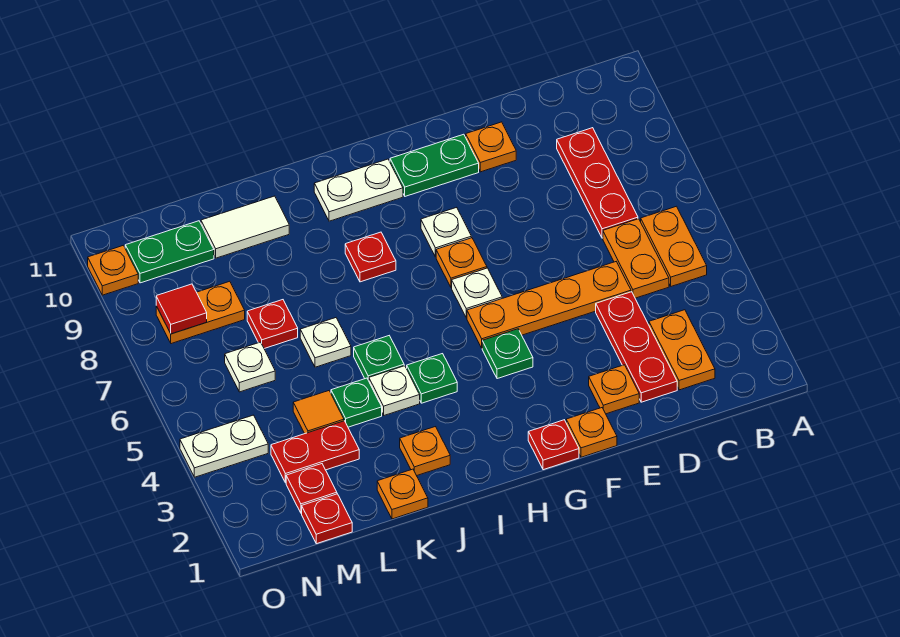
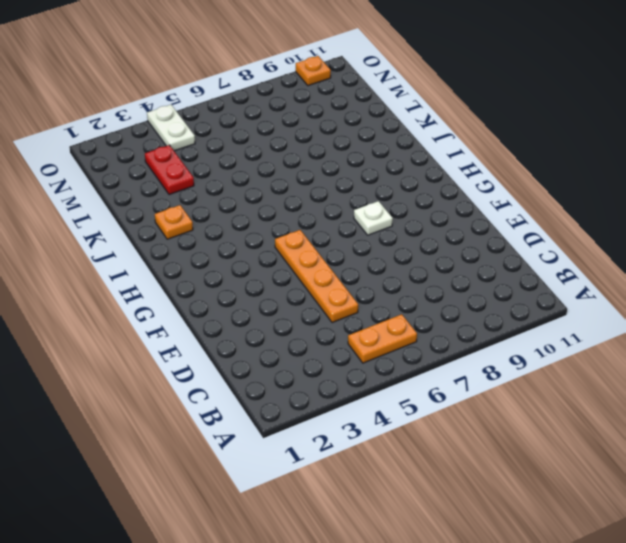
none -> orange plate C2:C3 level 1
none -> orange plate C5:C6 level 1
none -> red plate C7:C9 level 1
none -> red plate D2:D4 level 1

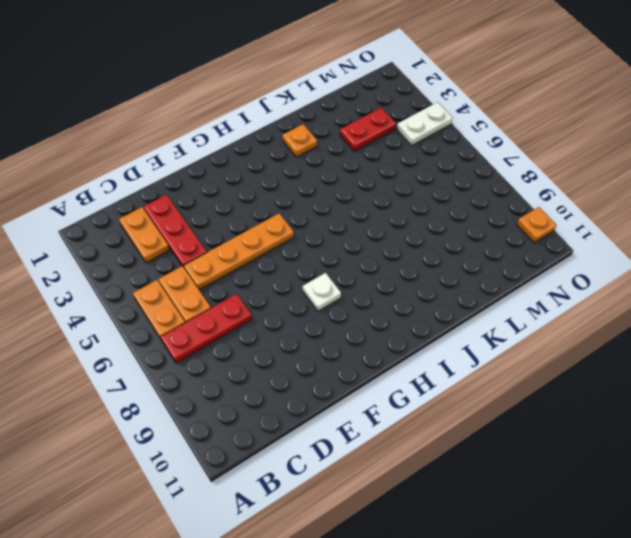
red plate B7:D7 level 1 -> red plate C7:C9 level 1
none -> orange plate E2 level 1
none -> orange plate E10 level 1
none -> orange plate F1 level 1
none -> green plate F10:G10 level 1

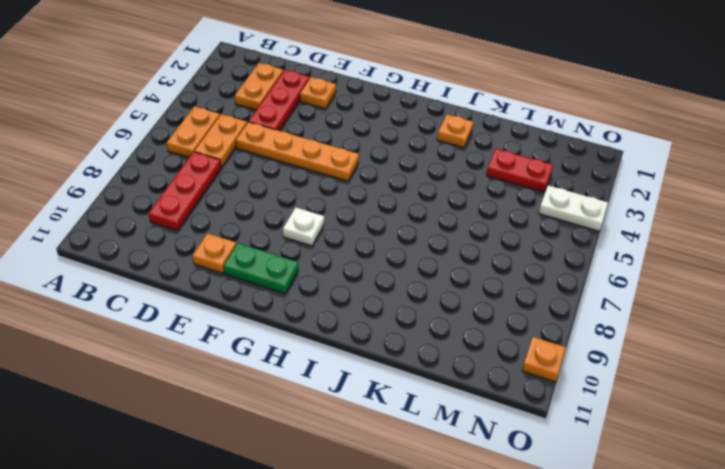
none -> orange plate F1 level 1
none -> red plate G1 level 1
none -> green plate G4 level 1
none -> white plate G6 level 1

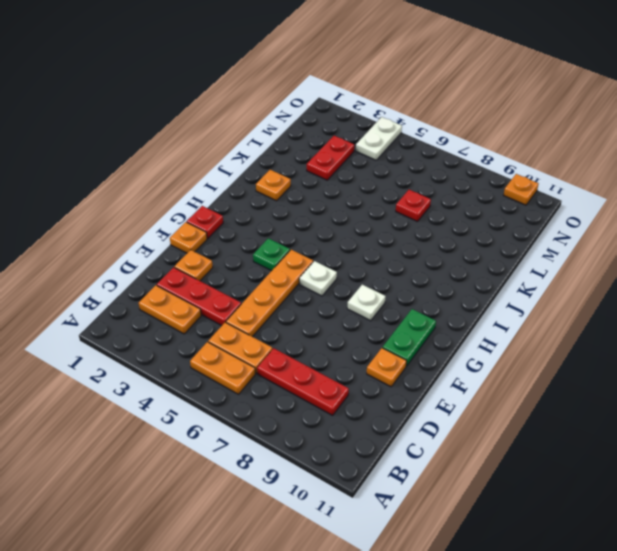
none -> orange plate G7 level 1
none -> white plate H10:I10 level 1
none -> green plate I4 level 1
none -> red plate I8 level 1

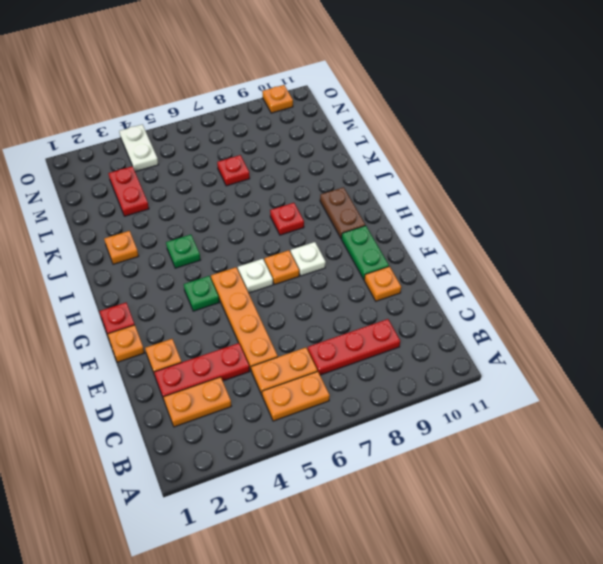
brown plate H10:I10 level 1 -> white plate H10:I10 level 1
none -> white plate J4 level 1
none -> green plate J5 level 1
none -> orange plate K1 level 1
none -> green plate K4 level 1

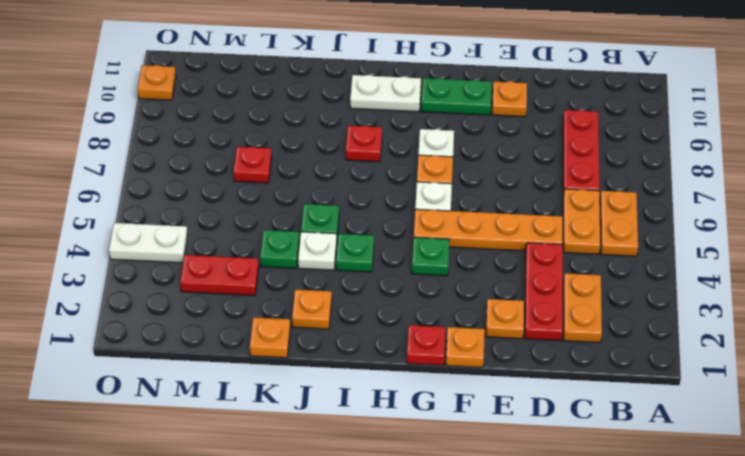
none -> white plate K6 level 1
none -> white tile K10:L10 level 1
none -> orange tile L4 level 1
none -> red plate M1 level 1

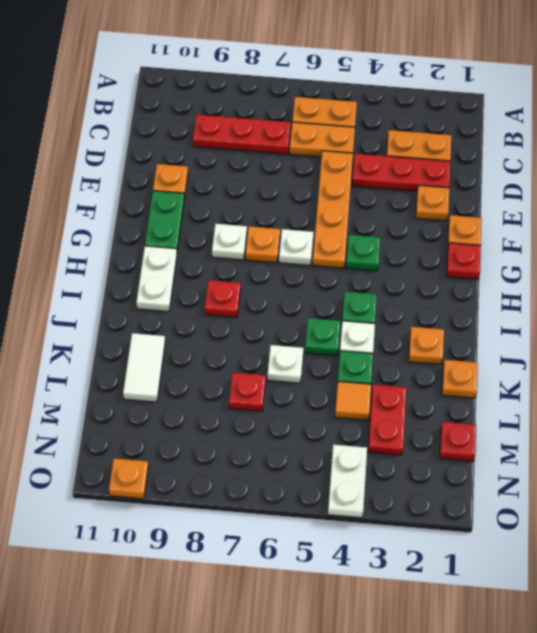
none -> red plate M2 level 1
none -> white plate M6 level 1
none -> orange plate M8:N8 level 1
none -> green plate M10:N10 level 1

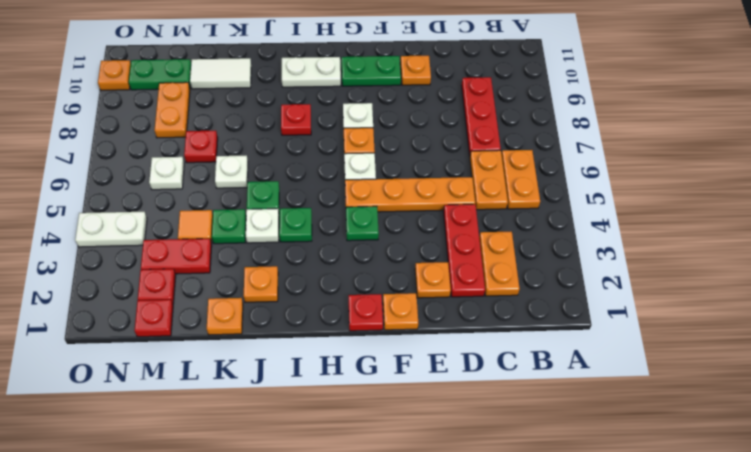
orange plate M8:M9 level 1 -> orange plate M8:N8 level 1
none -> red tile N8 level 2

